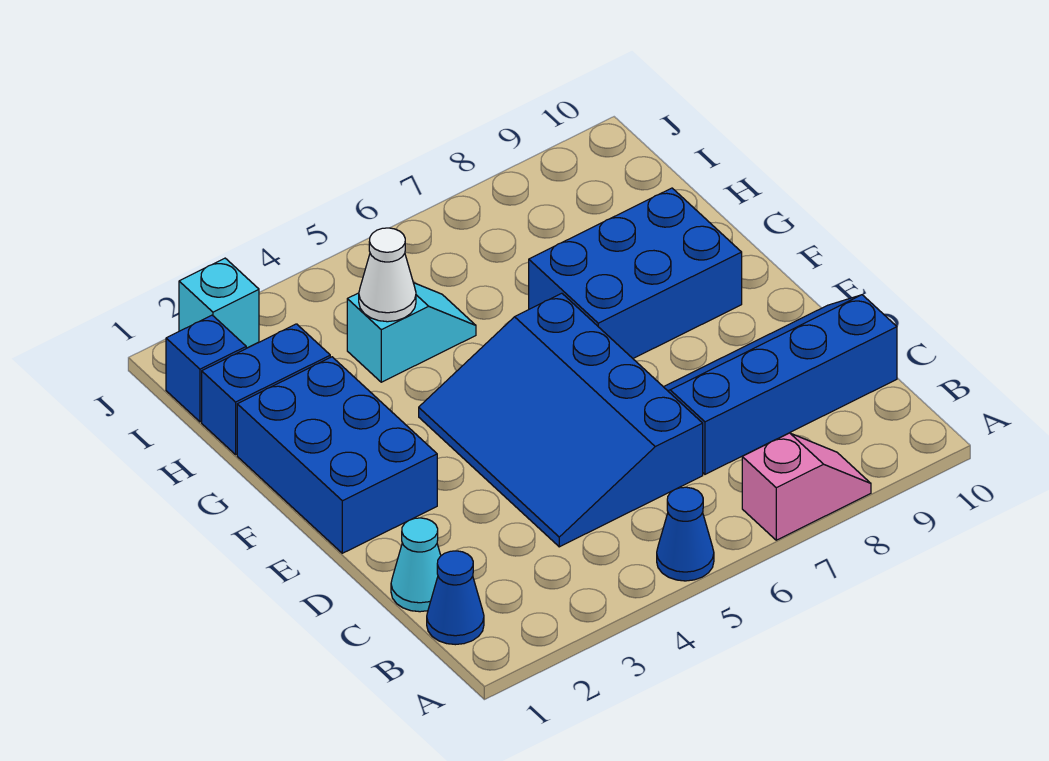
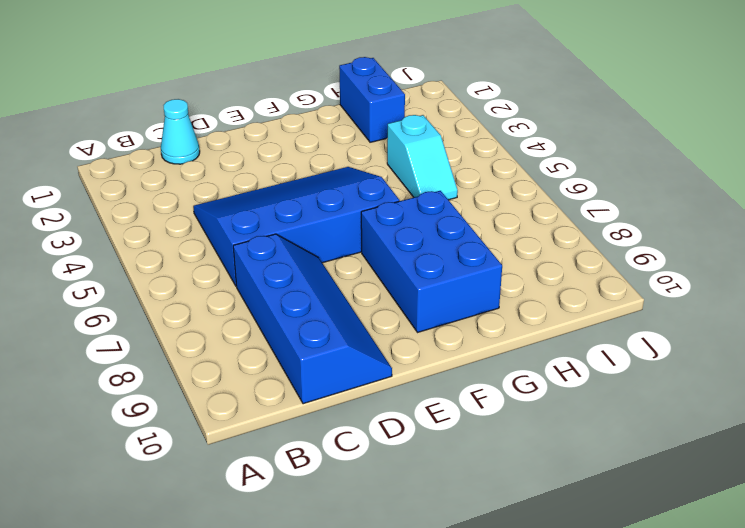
none -> blue cone A5 level 1
none -> pink slope A7:A8 level 1 top 7
none -> blue cone B1 level 1

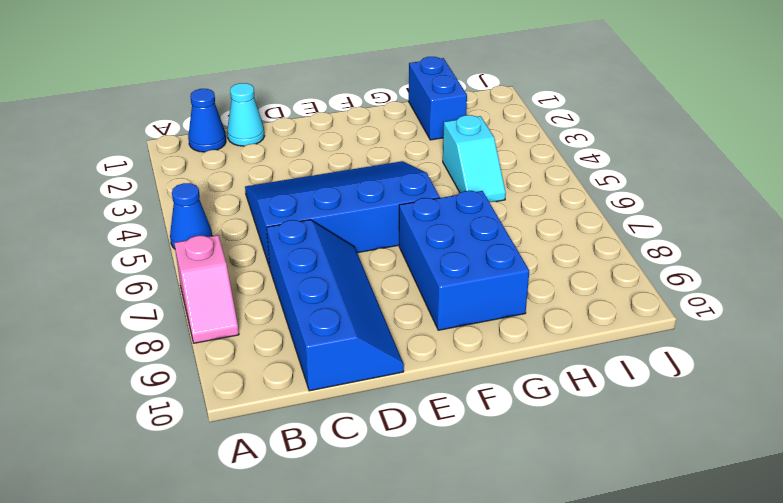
none -> blue brick E1:G2 level 1
none -> blue brick I1 level 1
none -> cyan brick J2 level 1

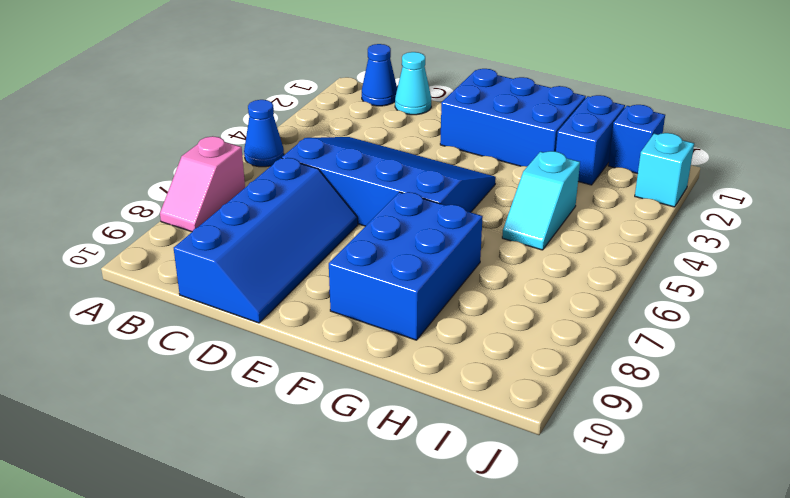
none -> white cone H4 level 2

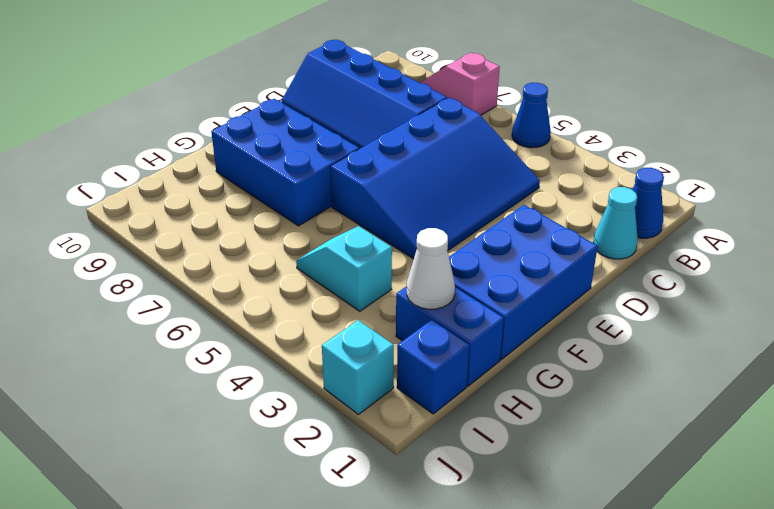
white cone H2 level 2 -> white cone H4 level 2

